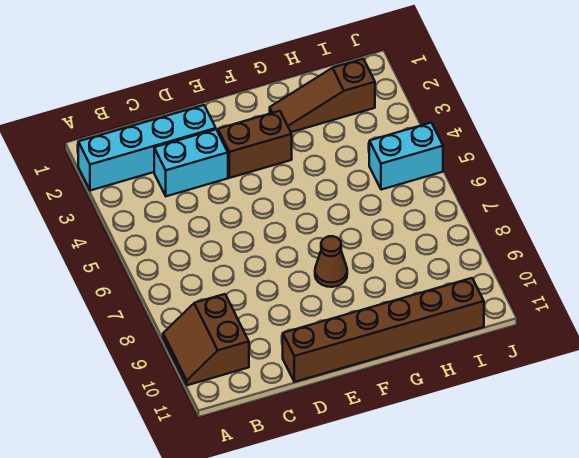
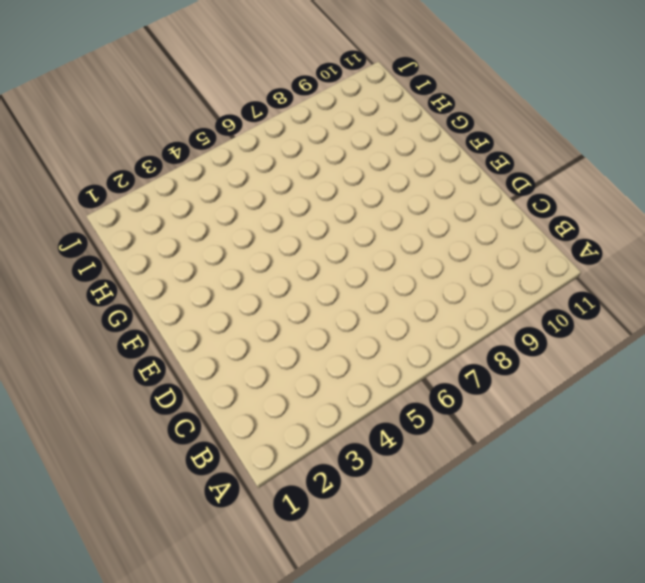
none -> cyan brick A2:D2 level 1
none -> brown slope A9:B10 level 1 top B

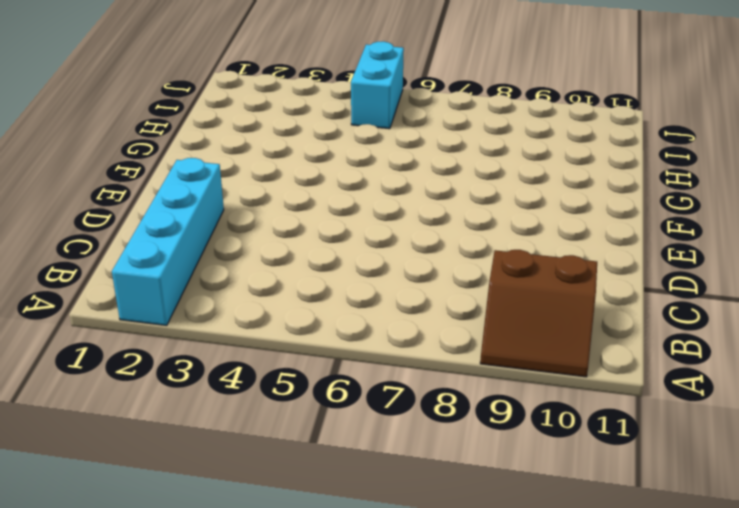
none -> cyan brick C3:D3 level 1
none -> brown brick D11:I11 level 1

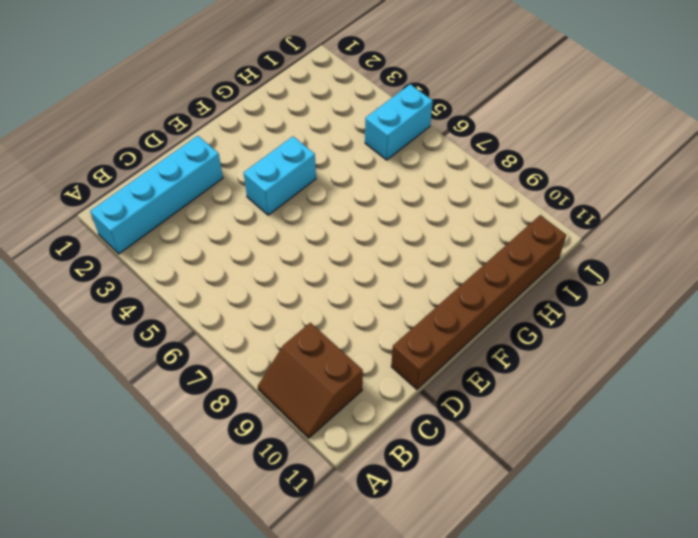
cyan brick E4:F4 level 1 -> cyan brick C3:D3 level 1
none -> brown brick E3:F3 level 1
none -> brown cone F8 level 1

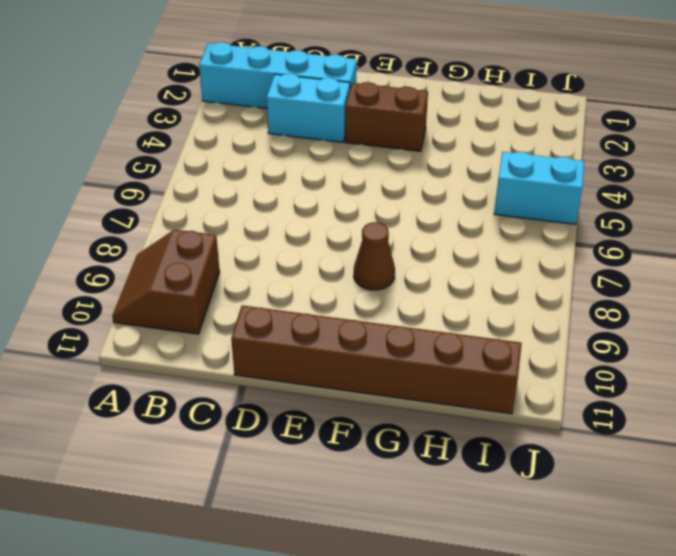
none -> brown slope G2:I2 level 1 top I

